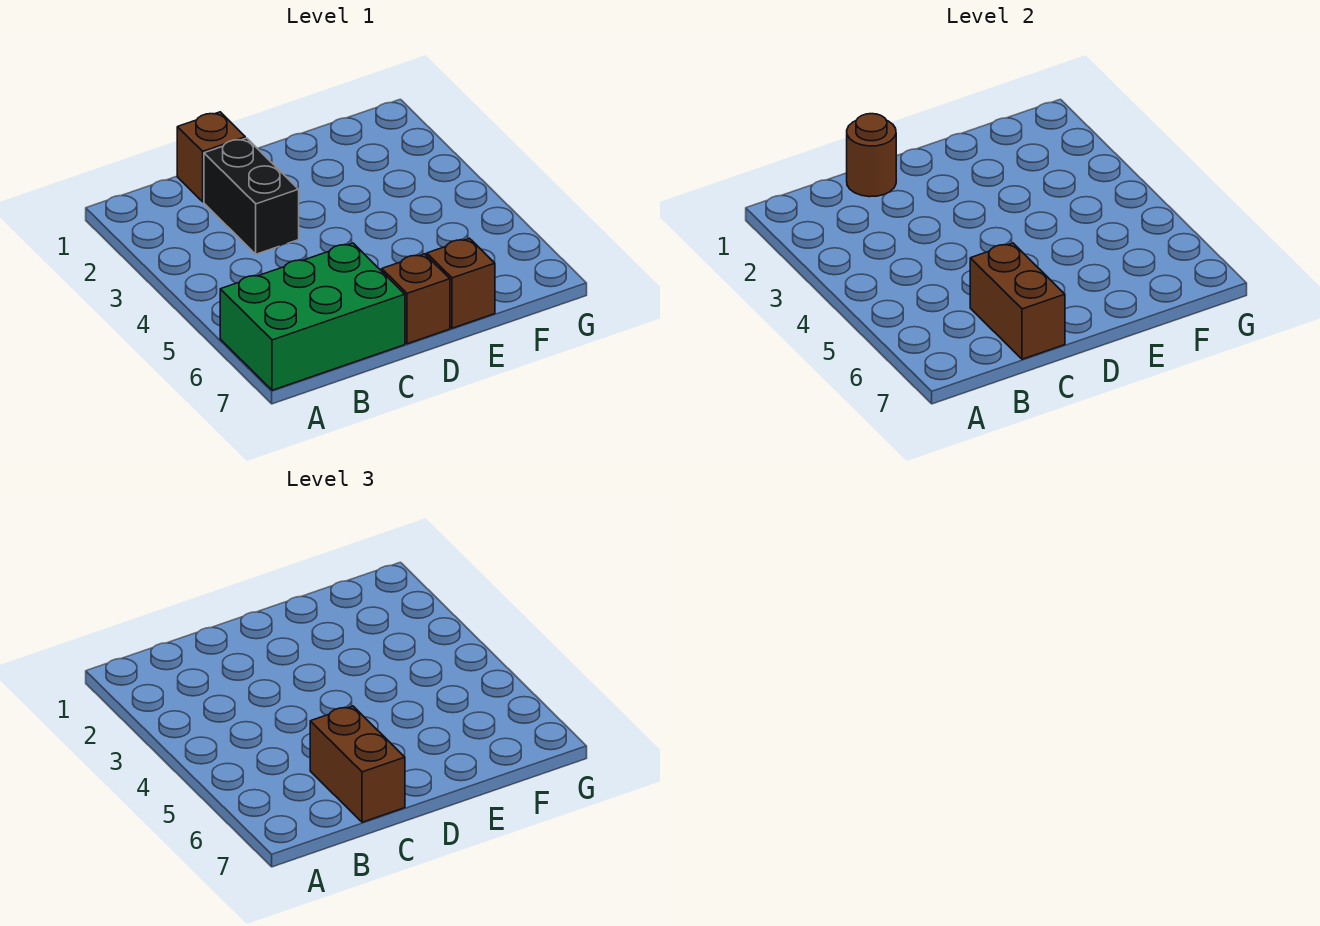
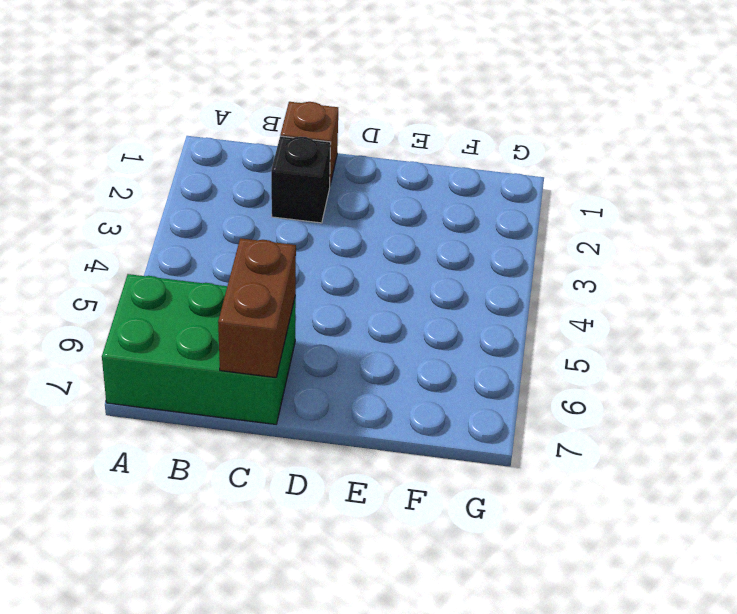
black brick C2 level 1 -> black brick C2:C3 level 1
none -> brown brick D7 level 1
none -> brown brick E7 level 1

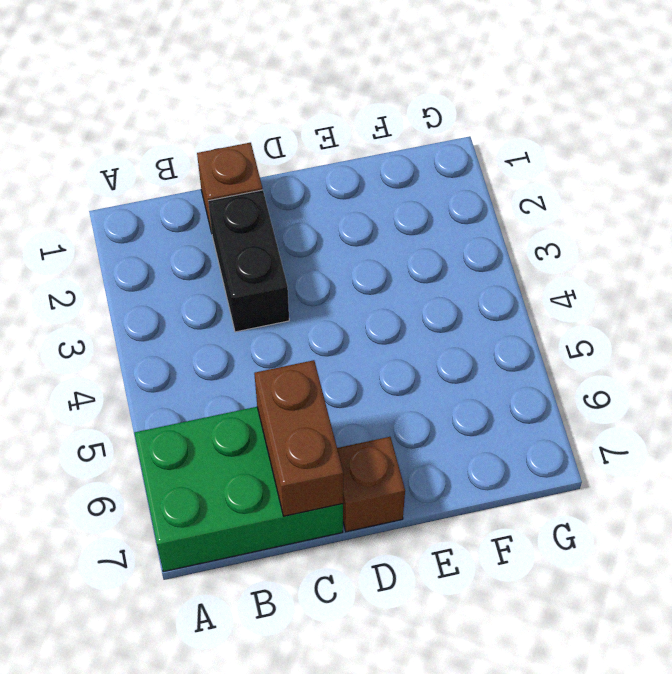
none -> brown brick E7 level 1
none -> brown round brick C1 level 2

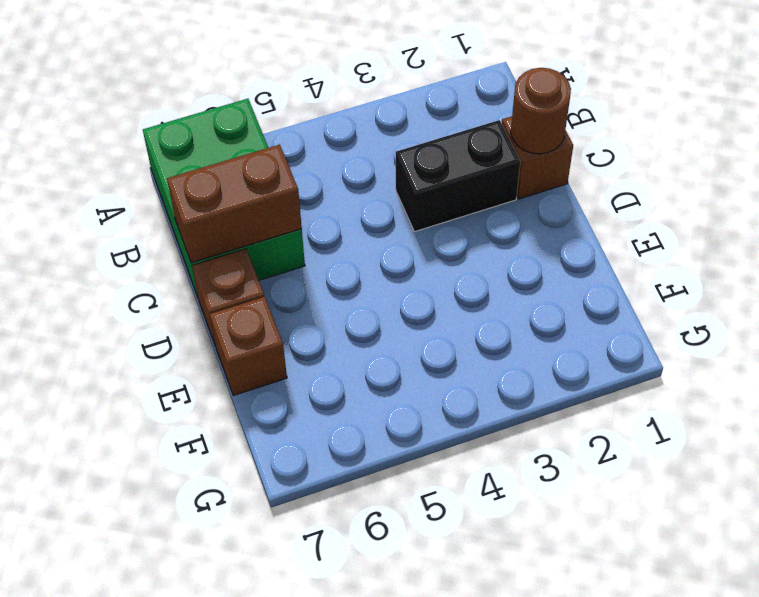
none -> brown brick C6:C7 level 3

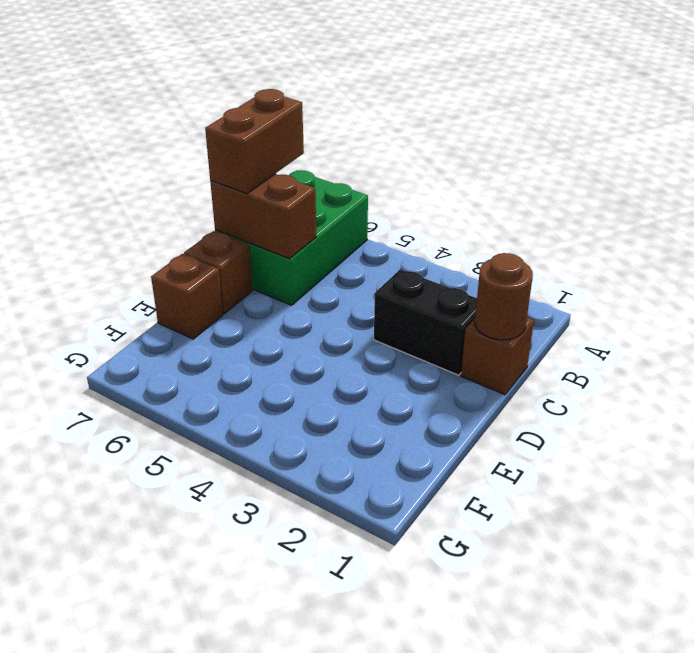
brown brick B7:C7 level 3 -> brown brick C6:C7 level 3

